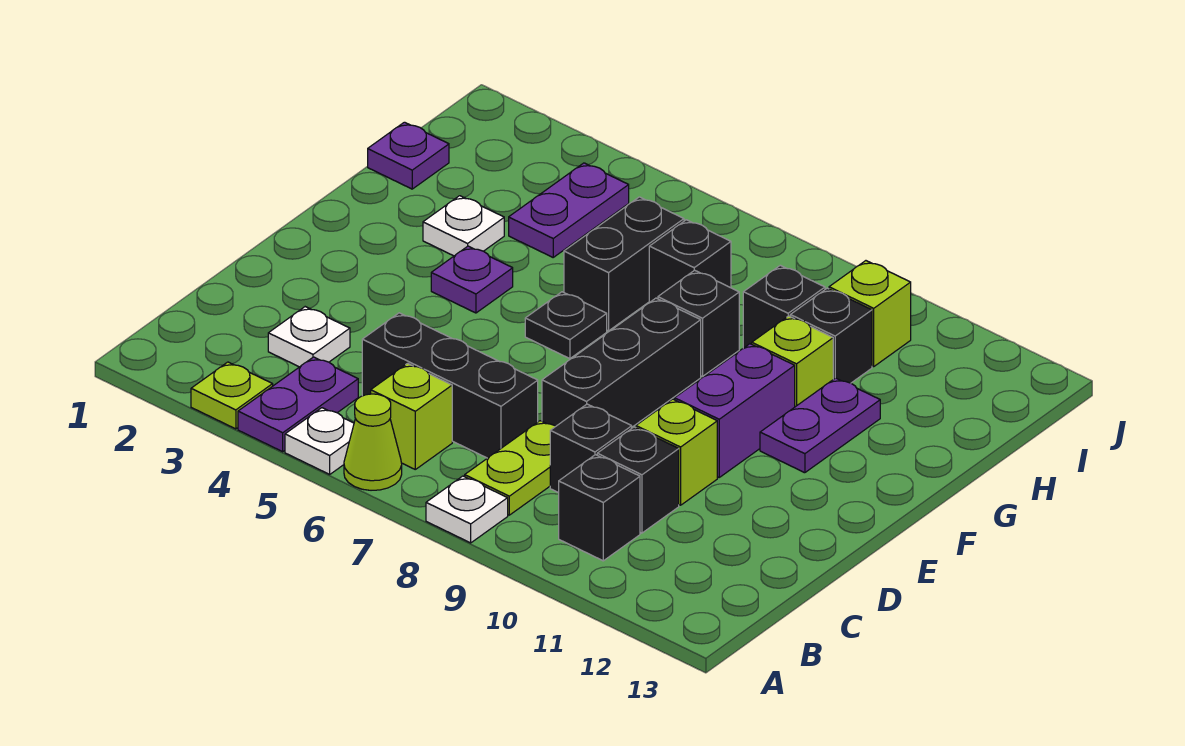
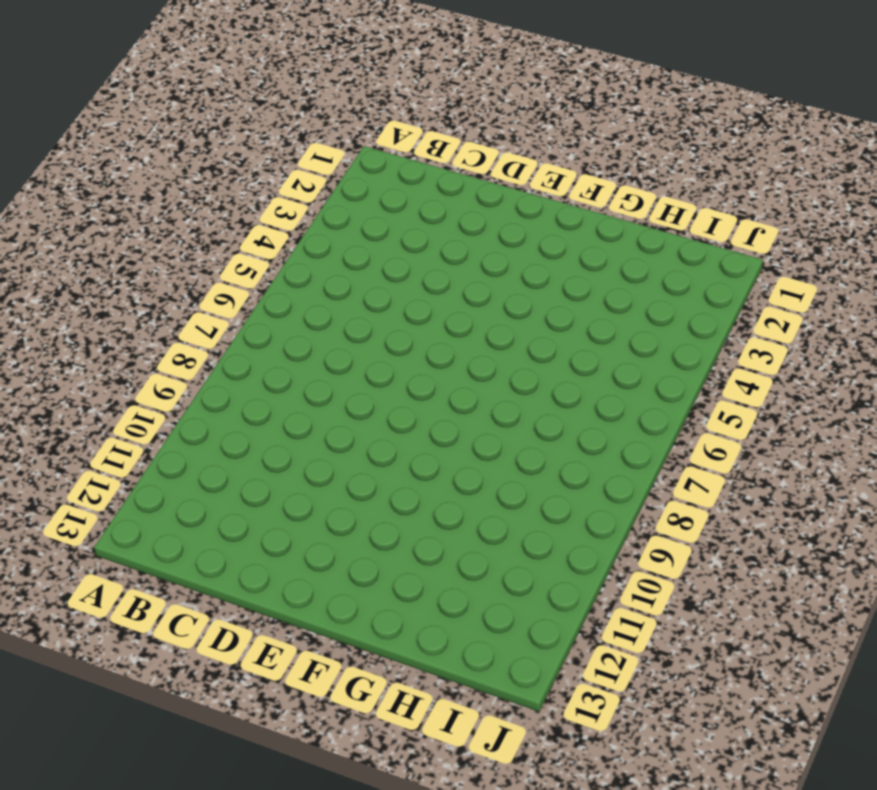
none -> lime plate A3 level 1
none -> purple plate A4:B4 level 1
none -> white plate A5 level 1

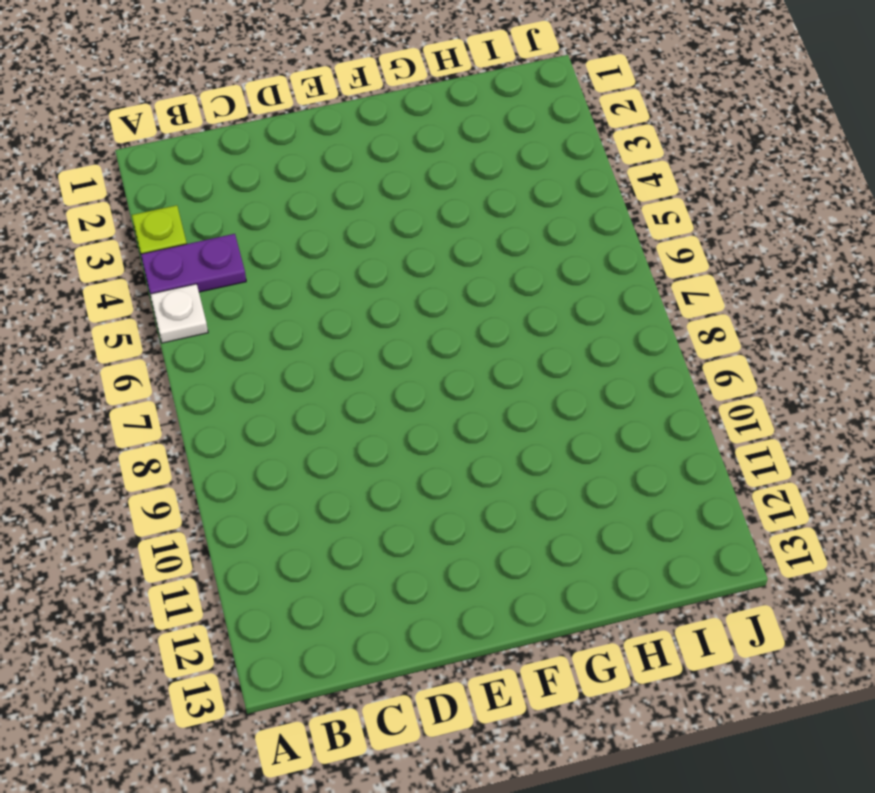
none -> lime cone A6 level 1
none -> white plate A8 level 1
none -> lime brick B6 level 1

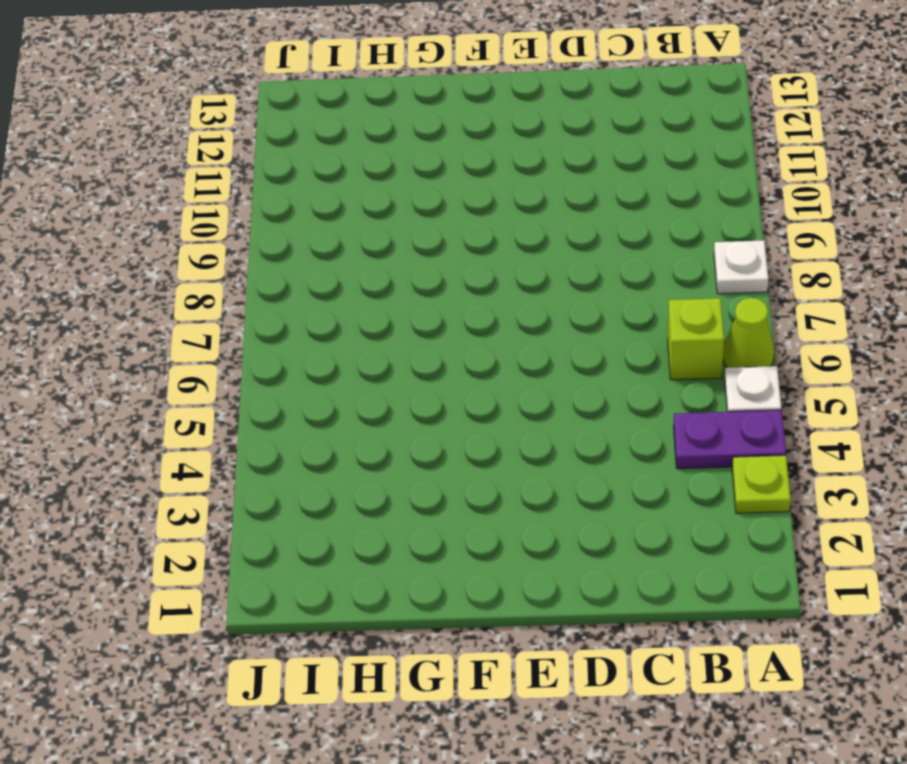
none -> lime plate B8:C8 level 1
none -> black brick B10 level 1
none -> white plate C3 level 1

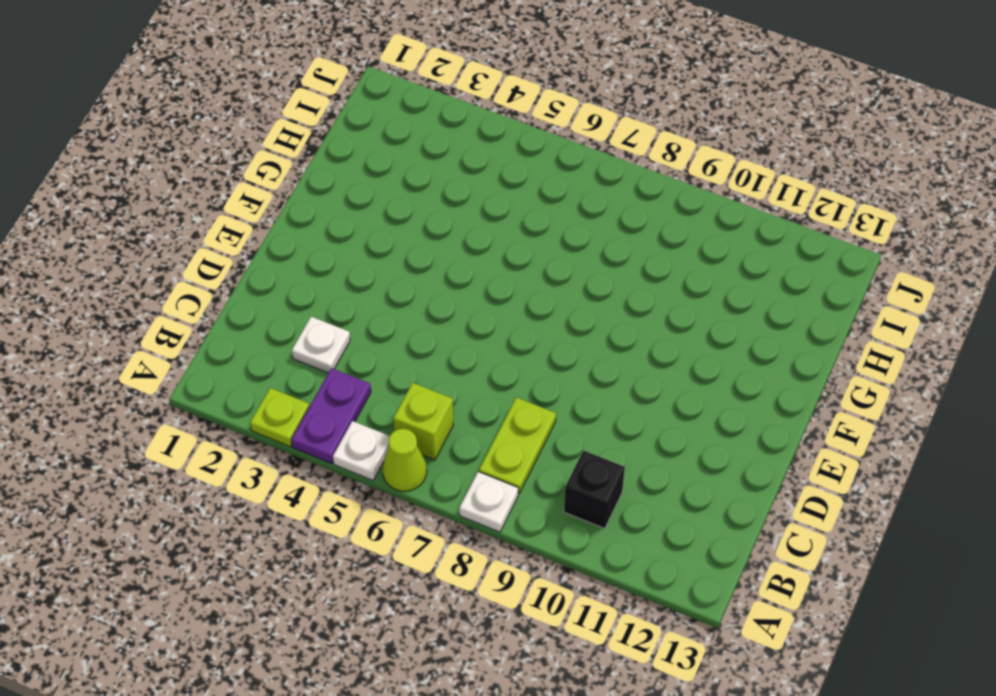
none -> black brick C5:C7 level 1
none -> black brick C9 level 1
none -> black brick C10 level 1

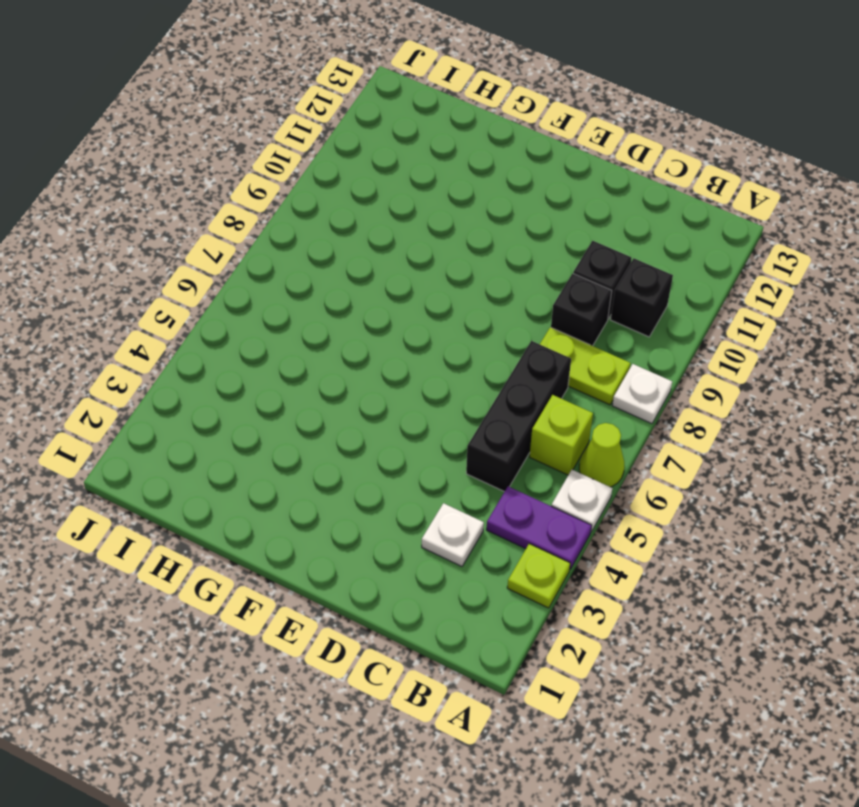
none -> black brick D8:F8 level 1
none -> lime brick D10 level 1
none -> purple brick E10:F10 level 1

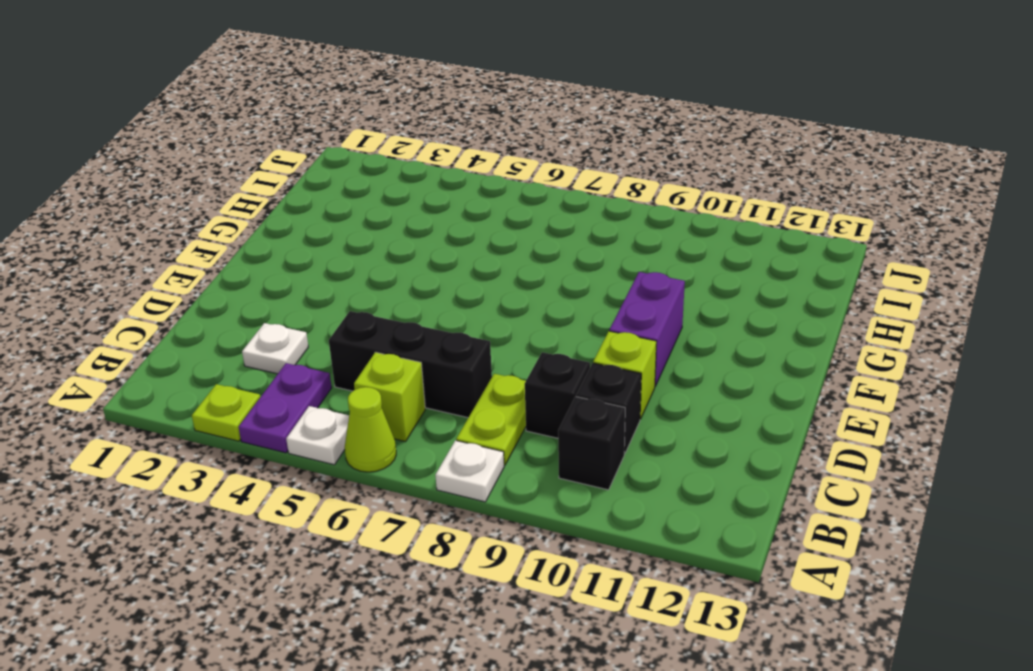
none -> black brick D8:F8 level 1
none -> purple plate F4 level 1
none -> black plate F6 level 1

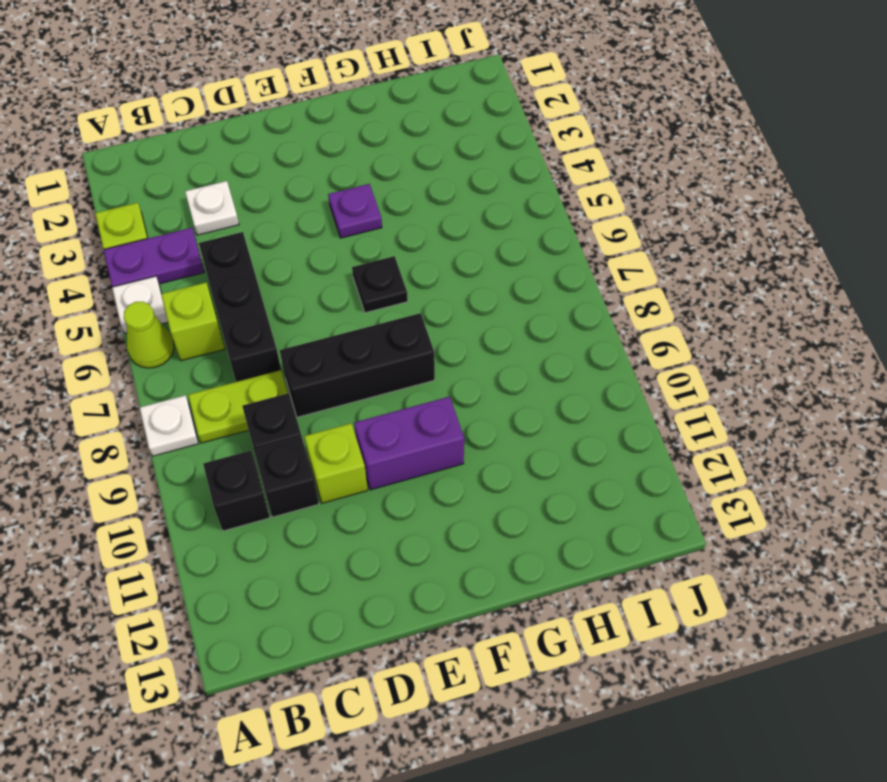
none -> purple plate F11:G11 level 1
none -> white plate G3 level 1
none -> black brick G6:H6 level 1

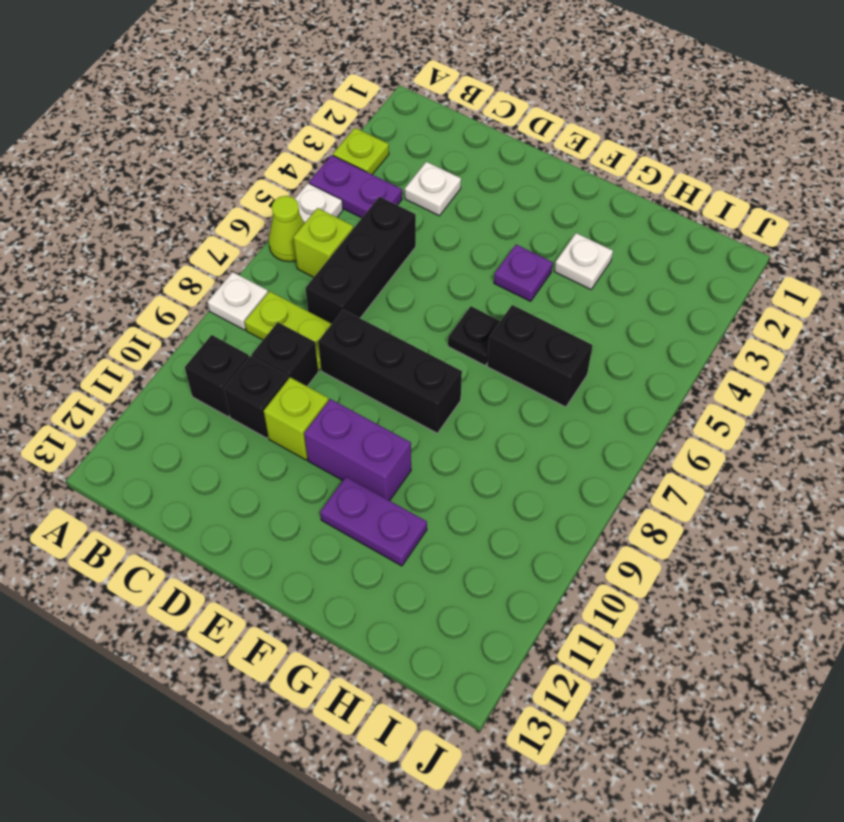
none -> black brick G8 level 1
none -> lime brick G10 level 1
none -> purple plate H1 level 1

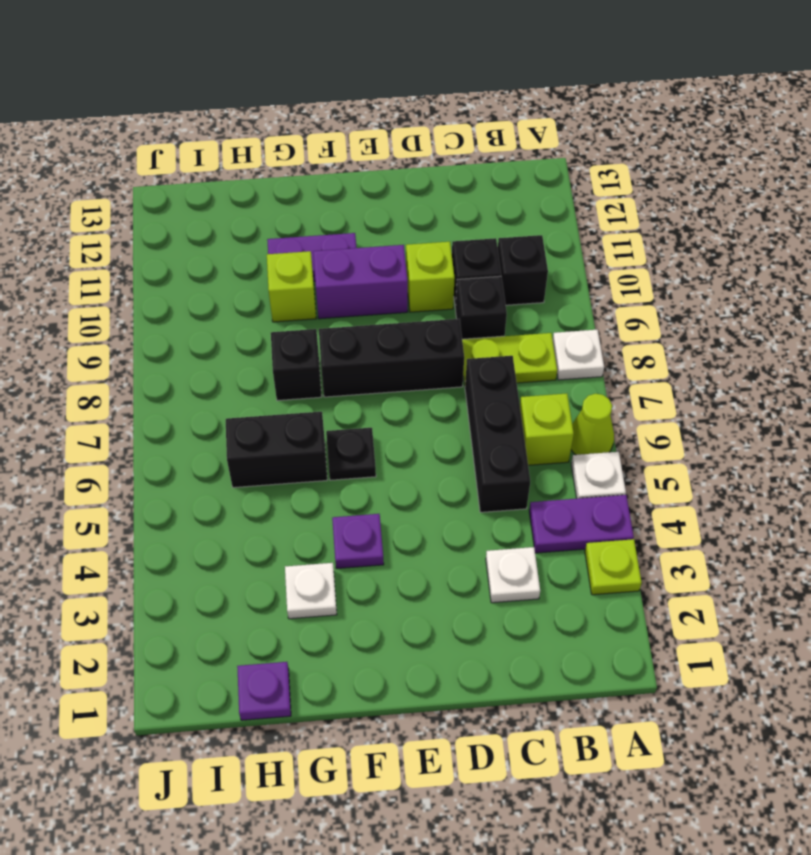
none -> purple plate H4:I4 level 1
none -> black brick H7 level 1
none -> black brick H9 level 1

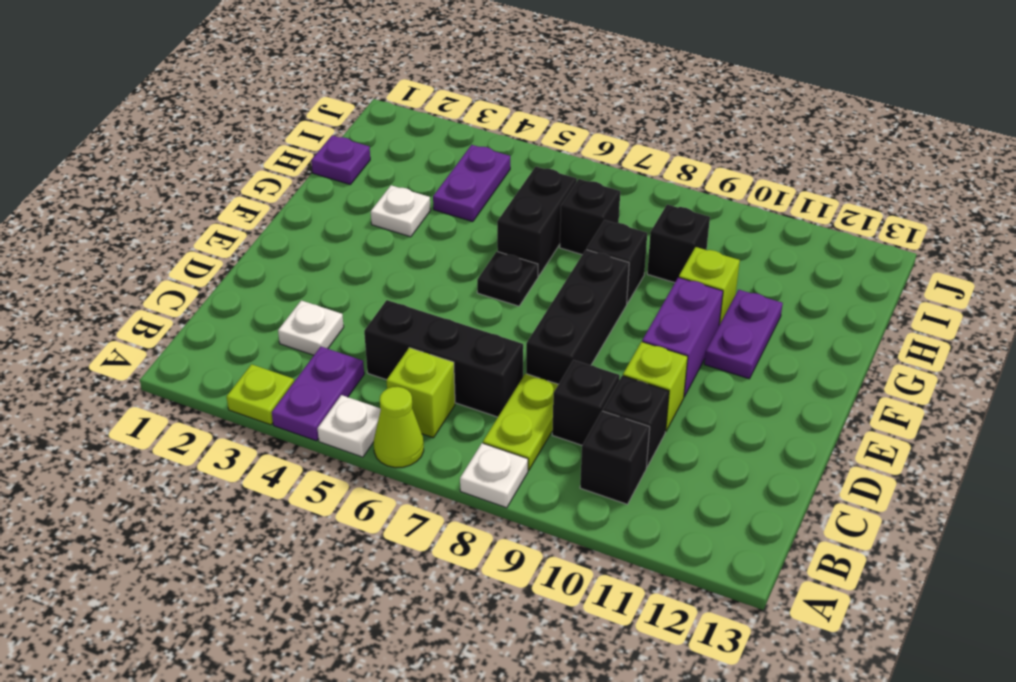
none -> purple plate F4 level 1
none -> black brick H10 level 1
none -> lime brick I10 level 1

